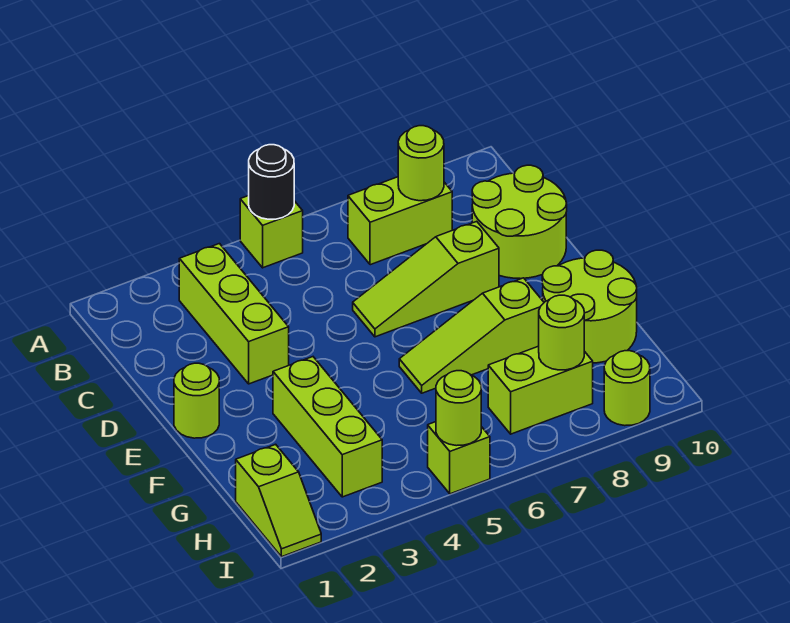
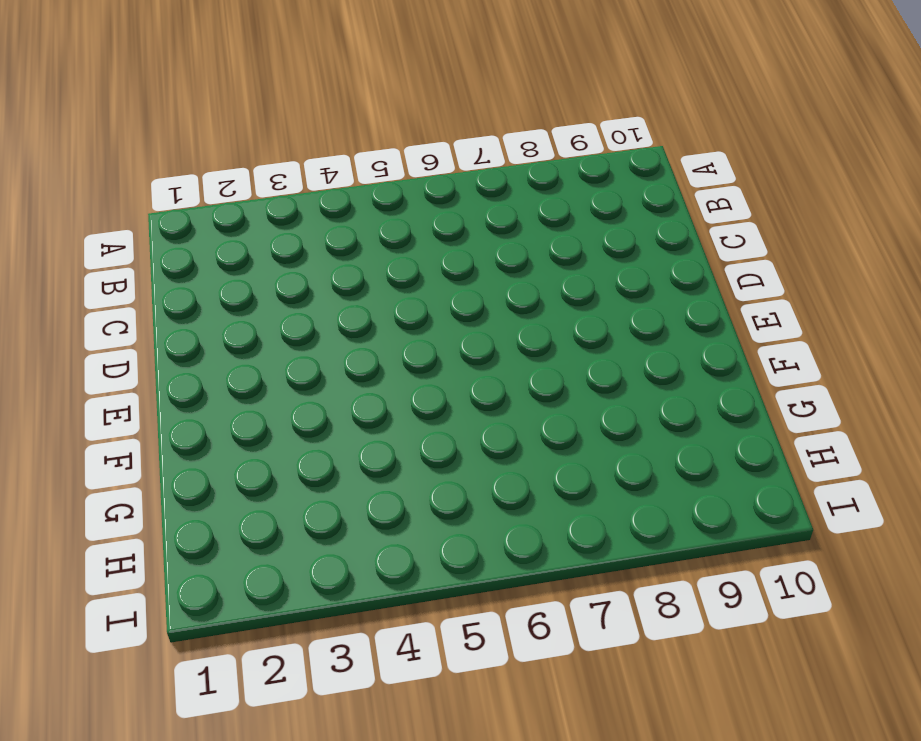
none -> lime brick A5 level 1
none -> lime brick B3:D3 level 1
none -> lime brick B7:B8 level 1

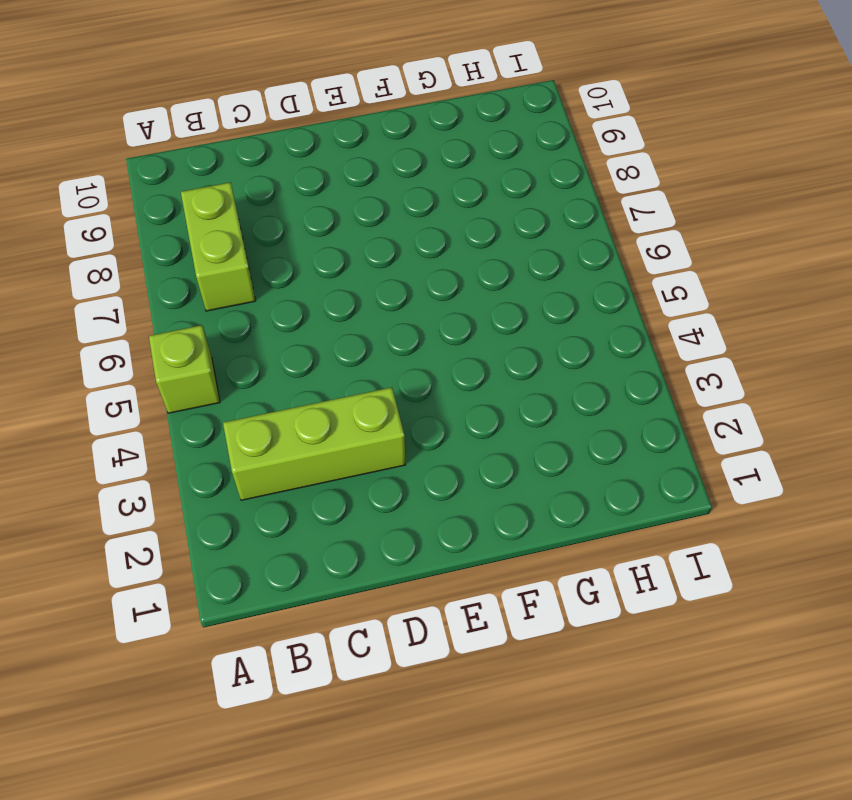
none -> lime round brick C9:D10 level 1
none -> lime slope D6:D8 level 1 top 8
none -> lime round brick E1 level 1

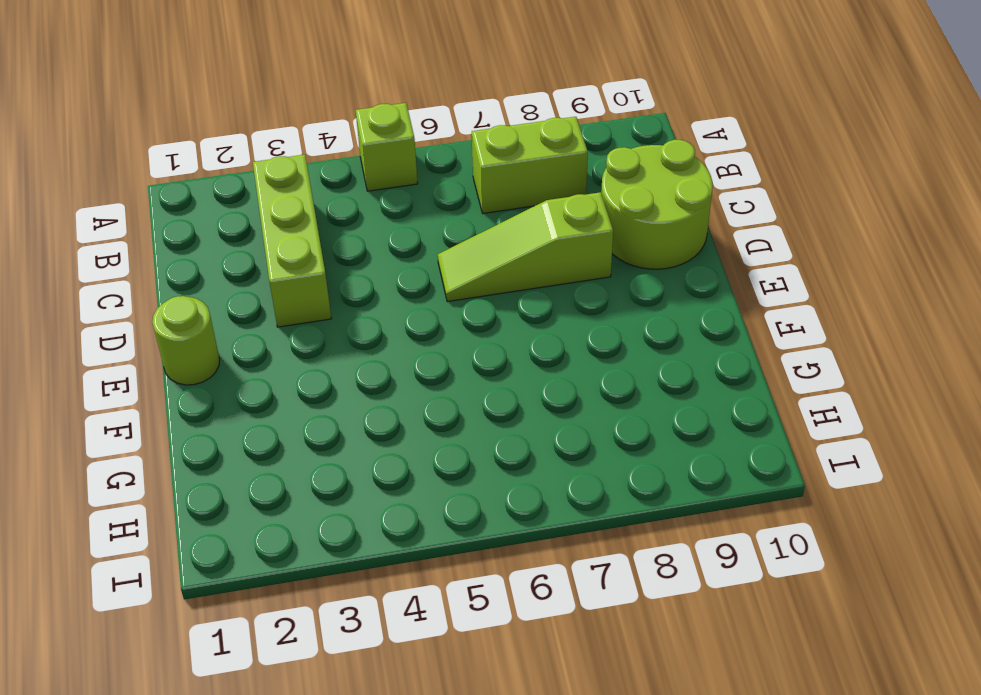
none -> lime brick F3:H3 level 1
none -> lime slope F6:F8 level 1 top 8
none -> lime round brick F9:G10 level 1

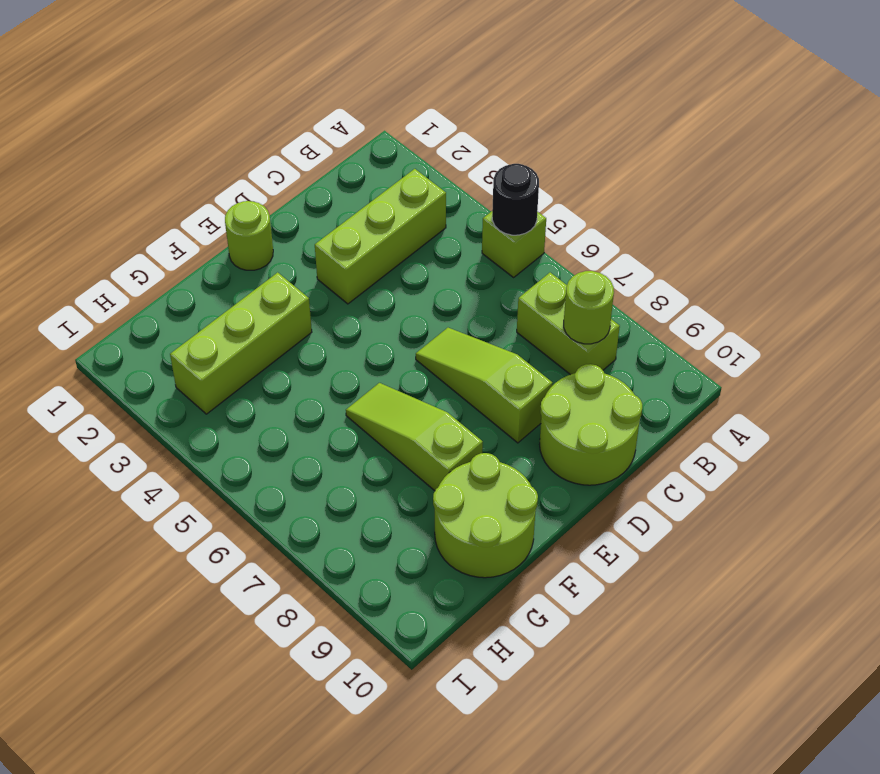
none -> lime slope H1:I1 level 1 top H
none -> lime brick H7:H8 level 1
none -> lime brick I5 level 1

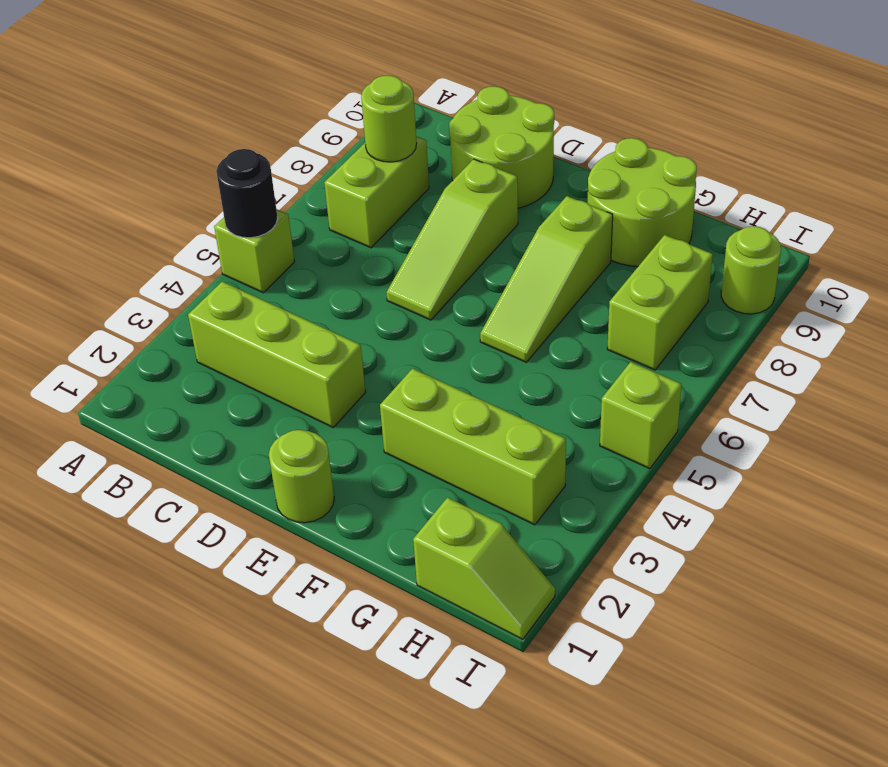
none -> lime round brick H8 level 2
none -> lime round brick I5 level 2

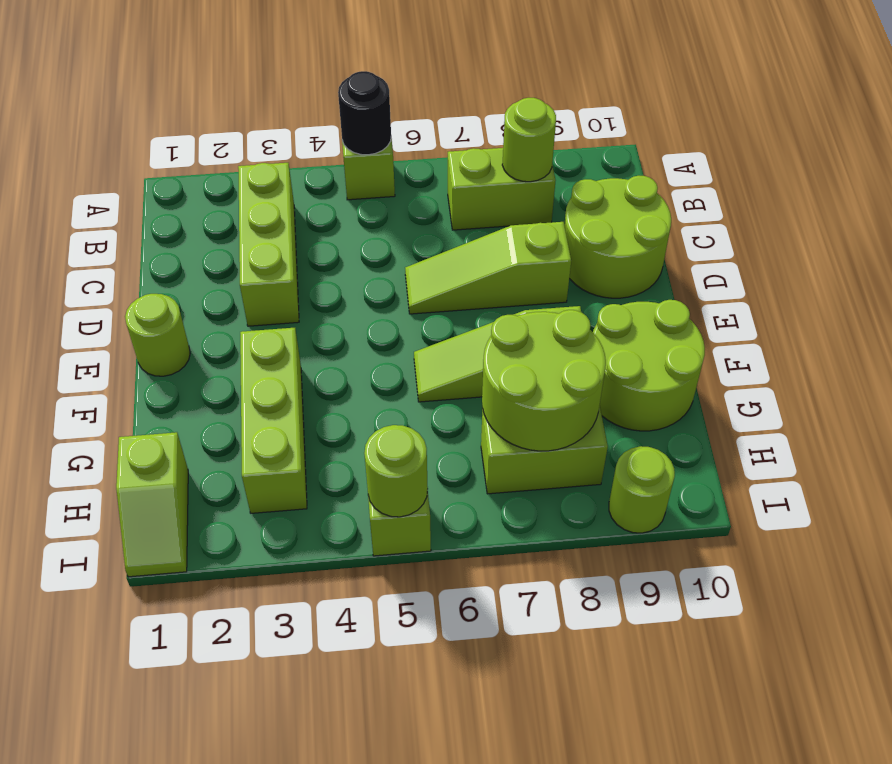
lime round brick G7:H8 level 2 -> lime round brick H8 level 2

